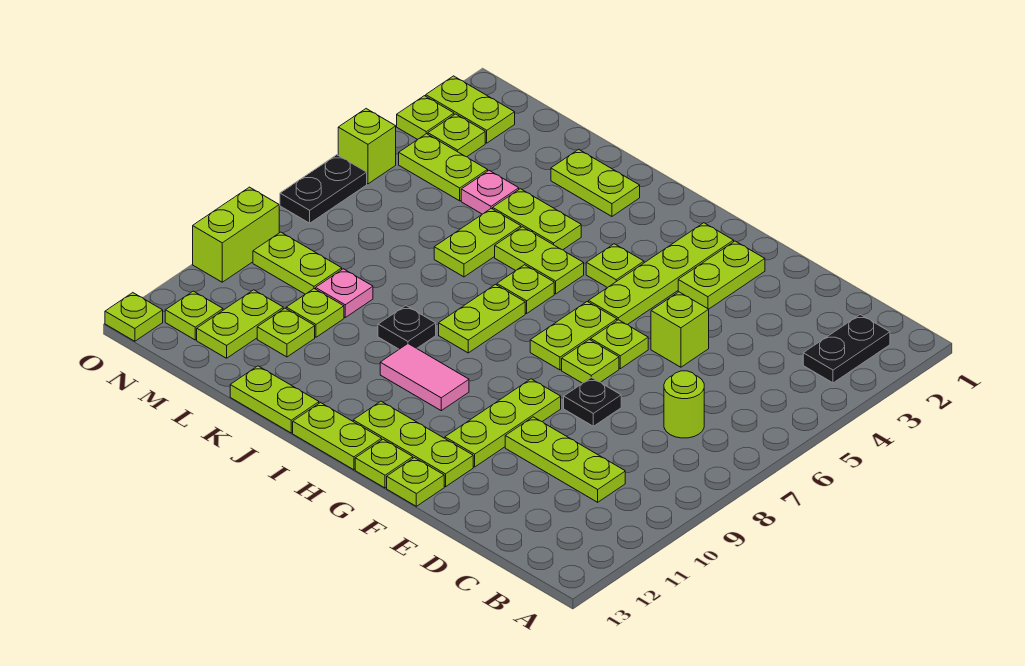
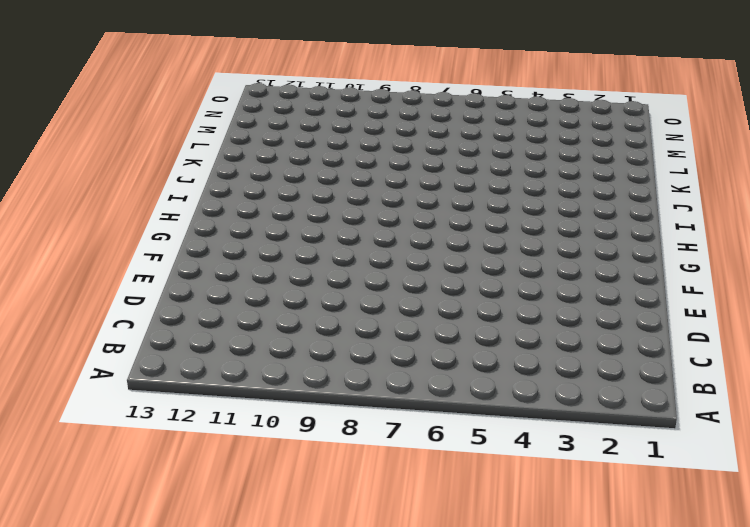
none -> black plate B2:B3 level 1
none -> lime round brick C7 level 1
none -> lime plate C10:E10 level 1
none -> lime brick E5 level 1

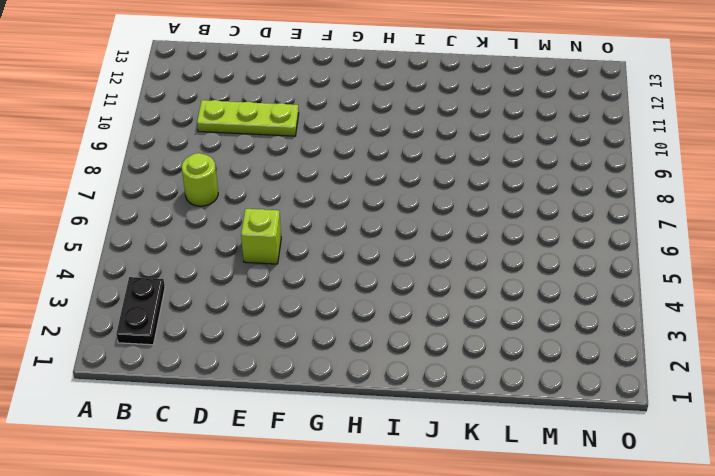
none -> black plate E8 level 1
none -> lime plate F2:F3 level 1
none -> lime plate F6 level 1
none -> lime plate F7 level 1

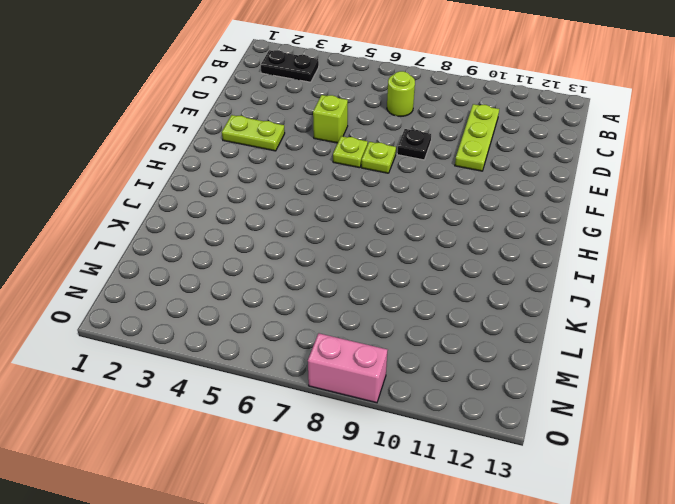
pink brick O8:O9 level 1 -> lime brick O9:O10 level 1
none -> lime plate F9:F11 level 1
none -> lime plate F12:H12 level 1
none -> lime plate F13 level 1
none -> lime plate G2:G5 level 1

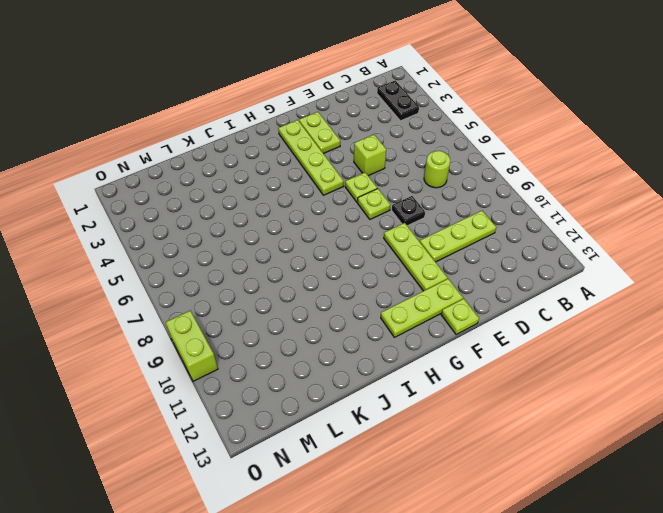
none -> lime plate G6:G7 level 1
none -> lime plate G13 level 1
none -> lime plate H4 level 1
none -> pink tile H10:I10 level 1

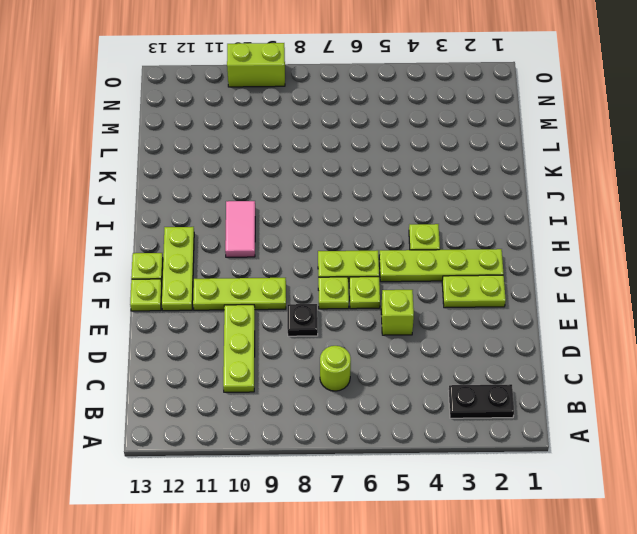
none -> lime plate H13:I13 level 1
none -> lime plate I5:J5 level 1
none -> lime plate I6 level 1
none -> lime plate I7:I8 level 1

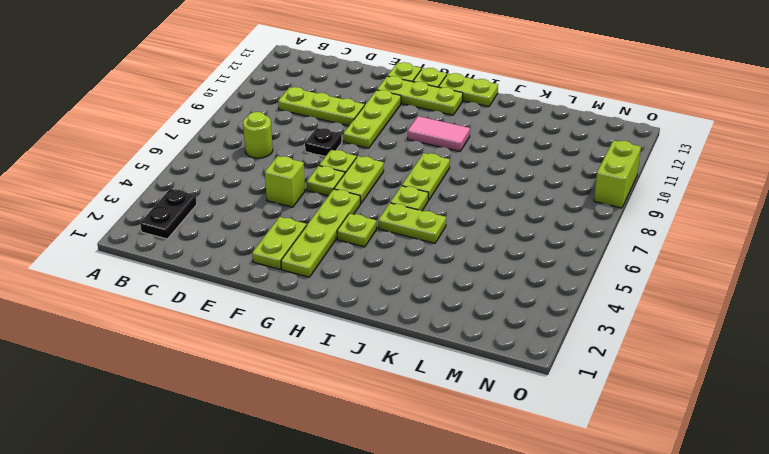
none -> lime plate J2:K2 level 1
none -> lime plate J4:K4 level 1
none -> black plate J9 level 1
none -> lime plate J13:K13 level 1

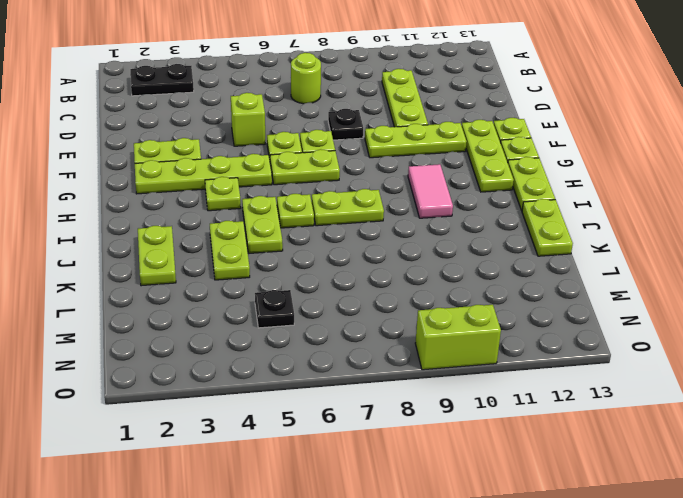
black plate M5 level 1 -> black plate J9 level 1
none -> lime plate K5:K6 level 1
none -> pink plate L4 level 1
none -> pink plate L9 level 1
none -> lime plate L10 level 1

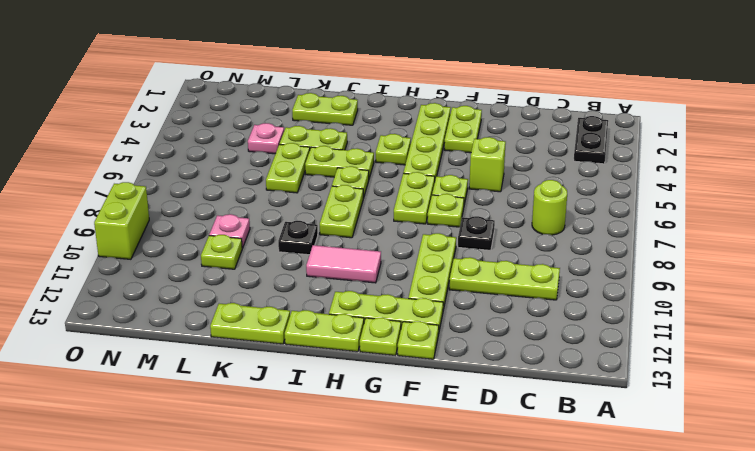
none -> lime plate L11 level 1
none -> lime plate M4:N4 level 1
none -> lime plate M9:N9 level 1
none -> lime plate M11:M12 level 1

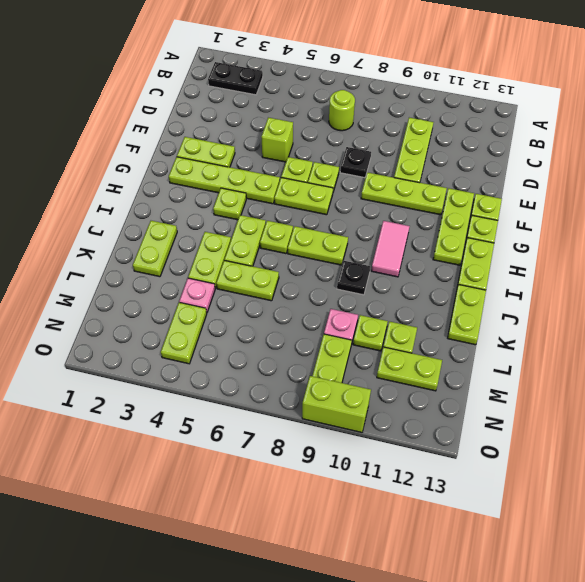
none -> lime plate N2:O2 level 1
none -> lime plate N3 level 1
none -> lime plate N12 level 1
none -> lime plate O3 level 1

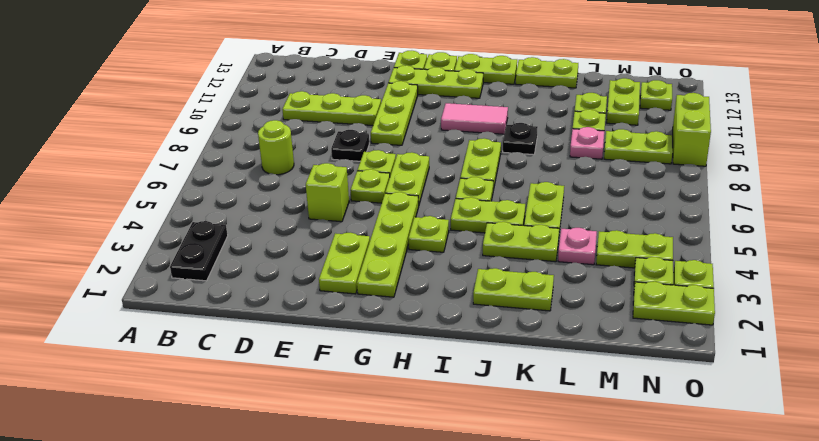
none -> lime brick O5 level 1
none -> black plate O6:O7 level 1
none -> lime plate O13 level 1

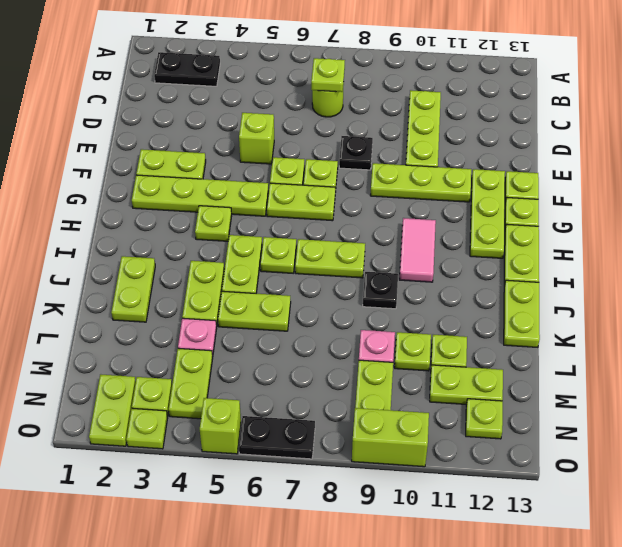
lime plate C7 level 2 -> lime plate O13 level 1

